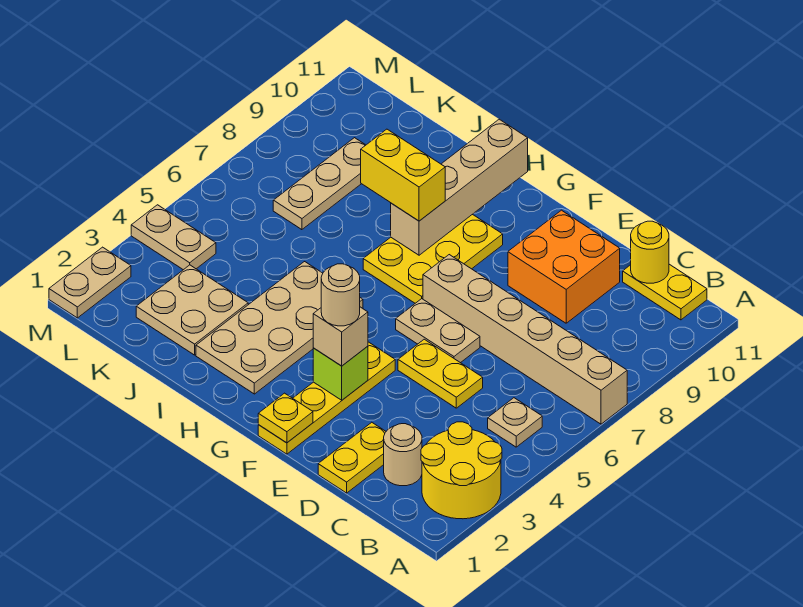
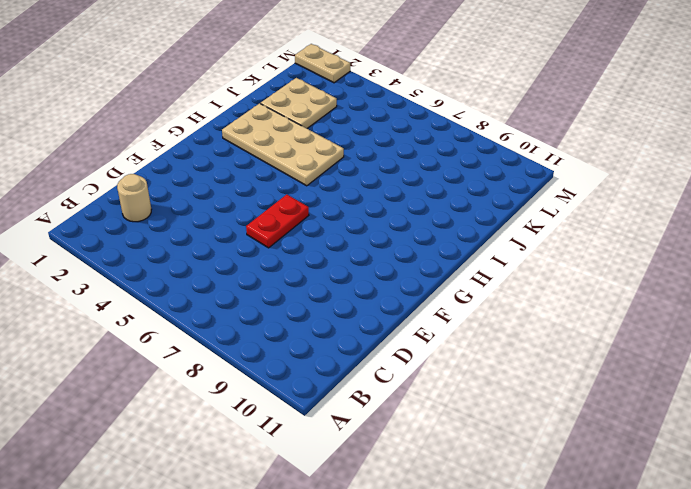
red plate E6:F6 level 1 -> tan plate E6:F6 level 1
none -> yellow round brick A2:B3 level 1
none -> tan brick A7:F7 level 1
none -> tan plate B5 level 1

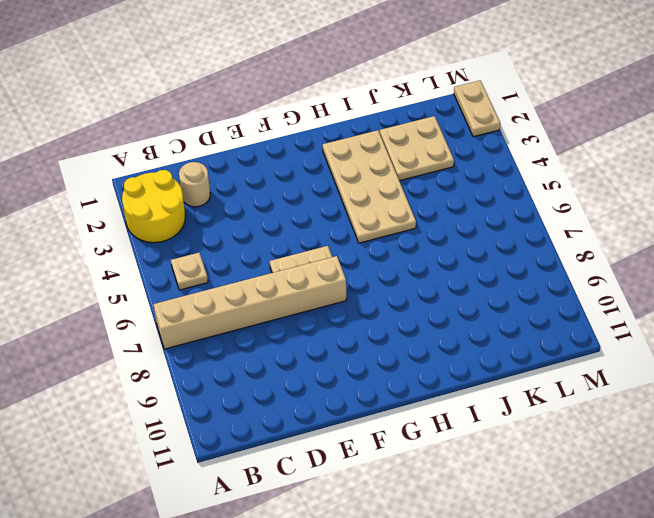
none -> yellow plate B11:C11 level 1
none -> yellow plate D1:D2 level 1
none -> yellow plate D5:E5 level 1

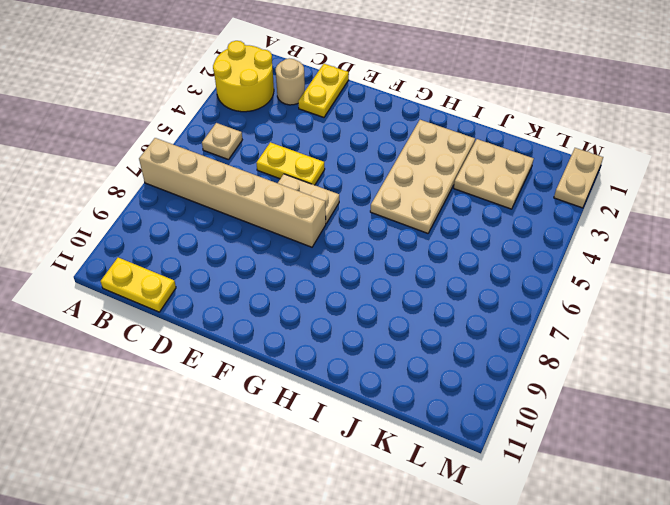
none -> orange brick D9:E10 level 1
none -> yellow plate F1:F4 level 1
none -> yellow plate G7:H9 level 1

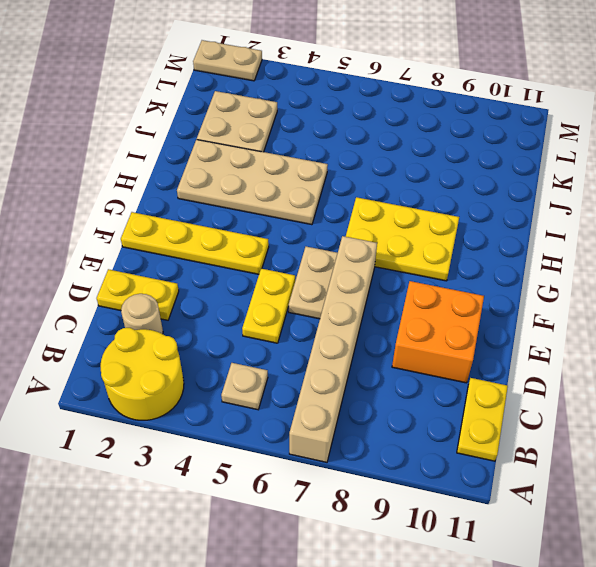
none -> tan plate K7:K9 level 1
none -> tan plate L4:M4 level 1
none -> yellow round brick C11 level 2

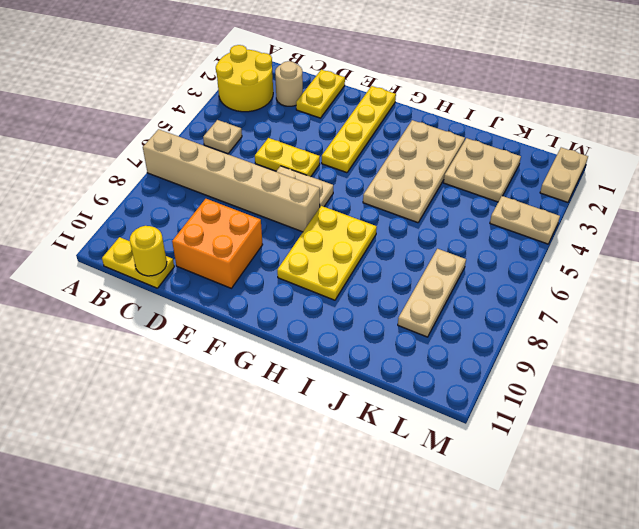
none -> yellow plate F1 level 2
none -> lime brick F3 level 2
none -> tan brick H8:H11 level 2

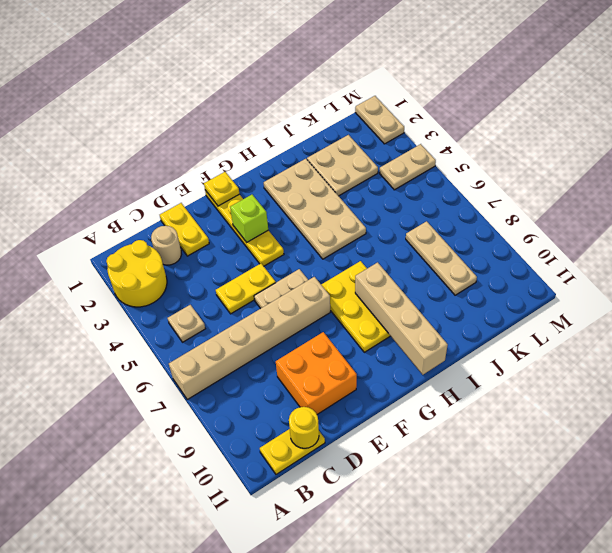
none -> tan brick F3 level 3
none -> yellow brick H8:I8 level 3
none -> tan round brick F3 level 4

